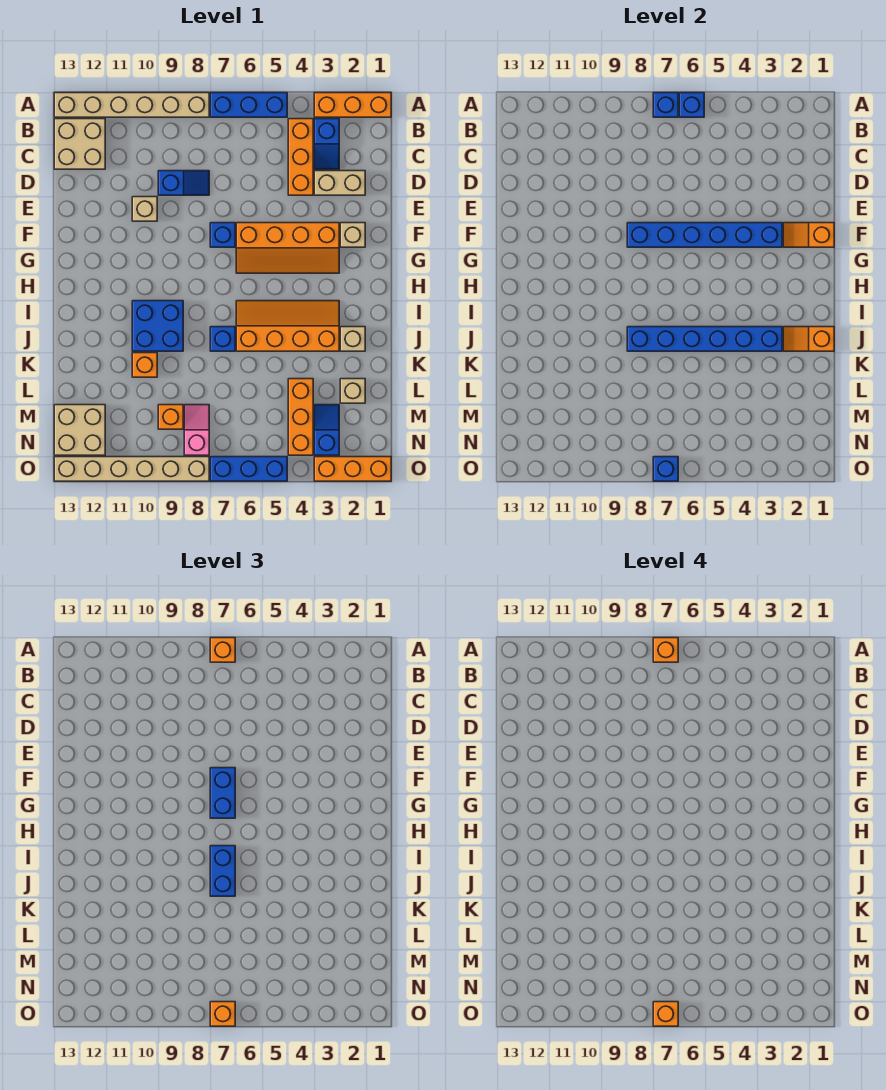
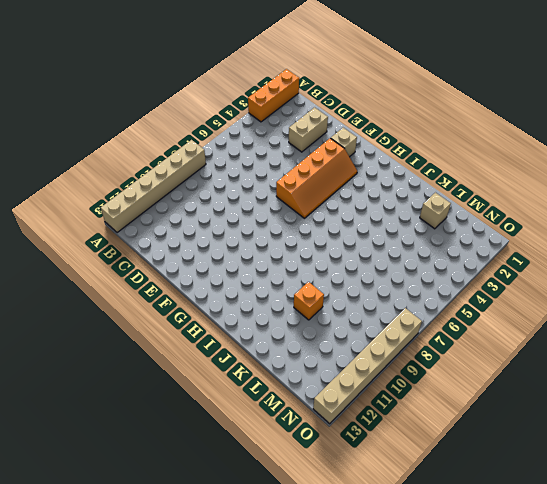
none -> blue brick A5:A7 level 1
none -> blue slope B3:C3 level 1 top B
none -> orange brick B4:D4 level 1
none -> tan brick B12:C13 level 1

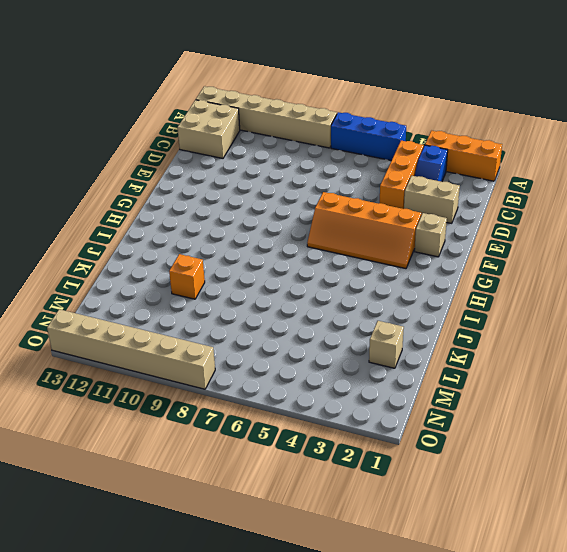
none -> blue slope D8:D9 level 1 top 9
none -> tan brick E10 level 1
none -> blue brick F7 level 1
none -> orange slope I3:J6 level 1 top J

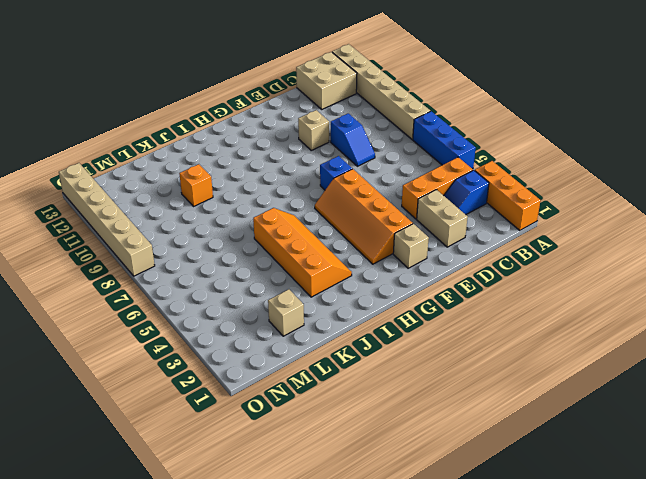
none -> blue brick I9:J10 level 1
none -> tan brick J2 level 1
none -> blue brick J7 level 1
none -> orange brick L4:N4 level 1

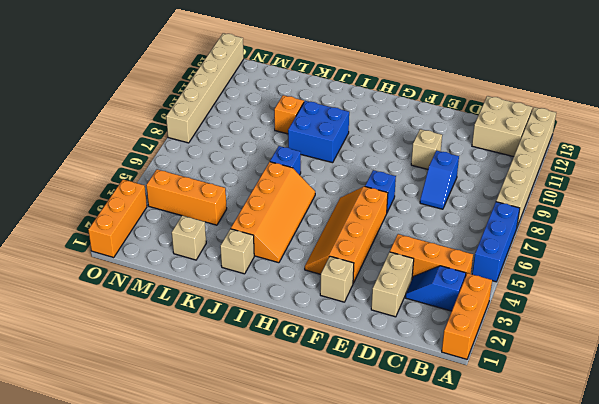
none -> blue slope M3:N3 level 1 top N
none -> pink slope M8:N8 level 1 top N
none -> orange brick M9 level 1
none -> tan brick M12:N13 level 1

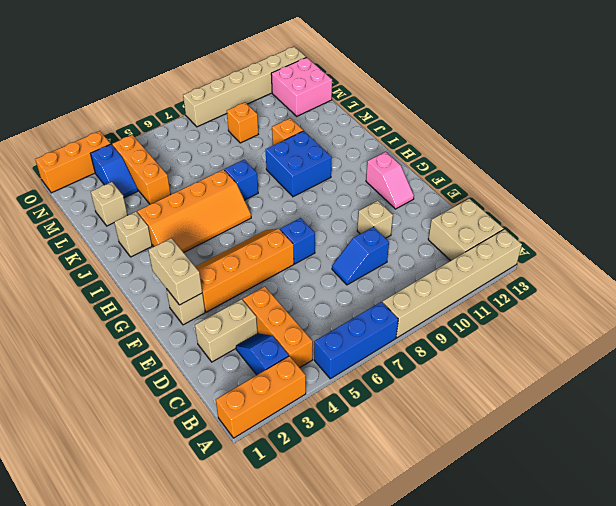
tan brick F2:G2 level 2 -> orange slope F1:F2 level 2 top 1
pink slope F12:G12 level 1 top G -> pink slope M8:N8 level 1 top N
pink brick M12:N13 level 1 -> tan brick M12:N13 level 1
none -> blue brick O5:O7 level 1
none -> blue brick A6 level 2
none -> blue brick A7 level 2
none -> blue brick F3:F8 level 2

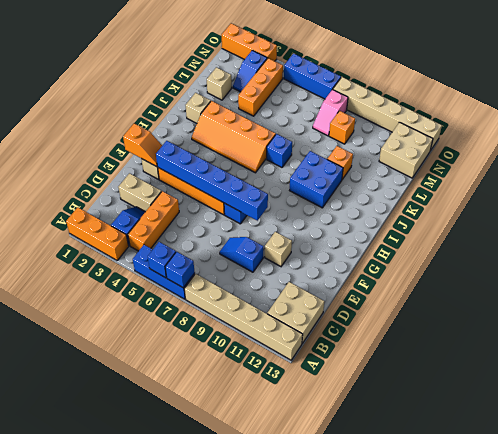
none -> orange slope J1:J2 level 2 top 1
none -> blue brick J3:J8 level 2
none -> blue brick O7 level 2
none -> orange brick A7 level 3

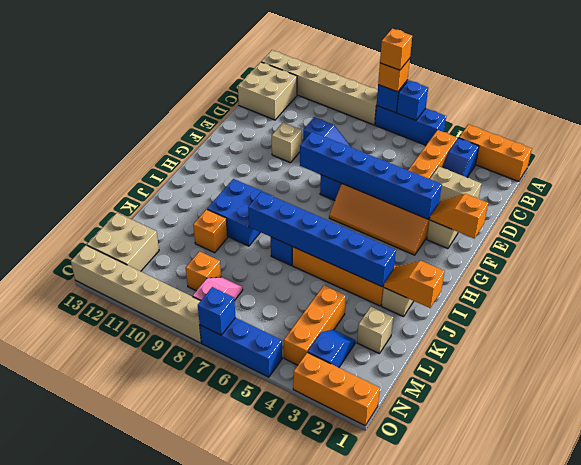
none -> blue brick F7:G7 level 3
none -> blue brick I7:J7 level 3
none -> orange brick O7 level 3
none -> orange brick O7 level 4

